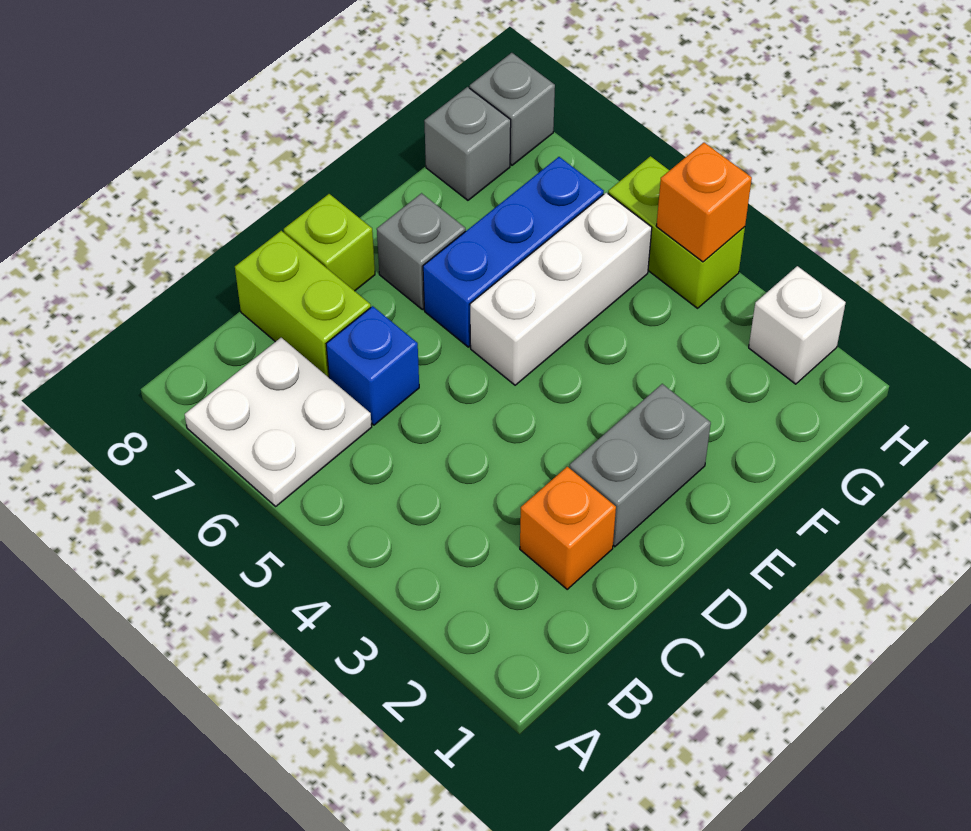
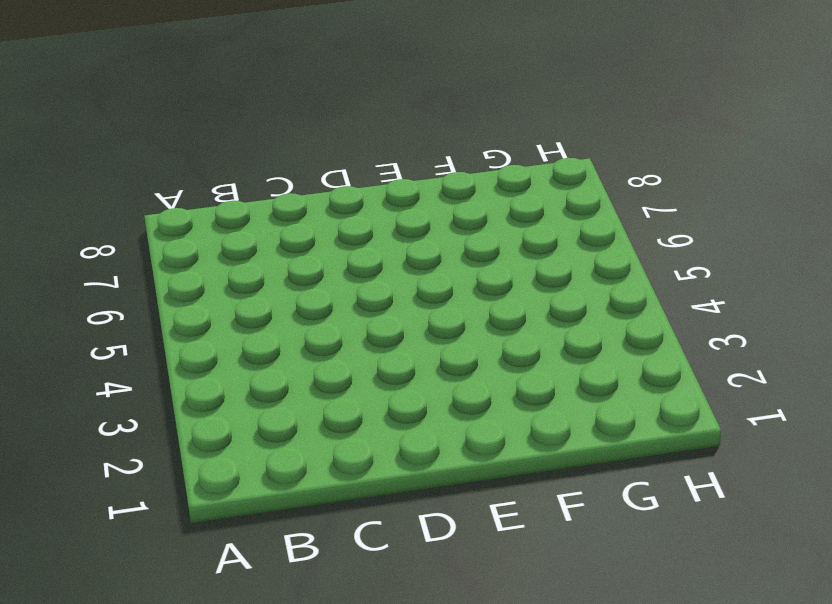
none -> white plate A6:B7 level 1
none -> orange brick C2 level 1
none -> blue brick C6 level 1

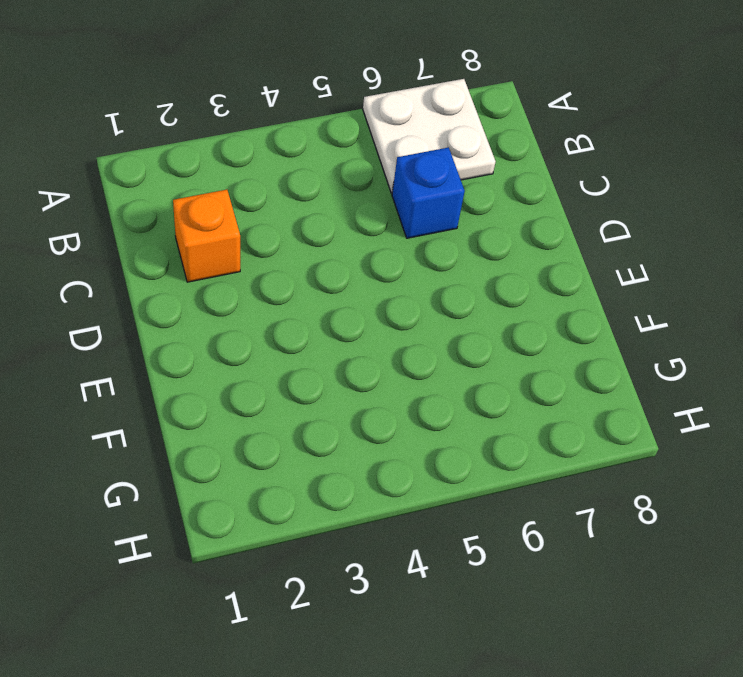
none -> lime brick C7:C8 level 1
none -> grey brick D2:E2 level 1
none -> lime brick D8 level 1

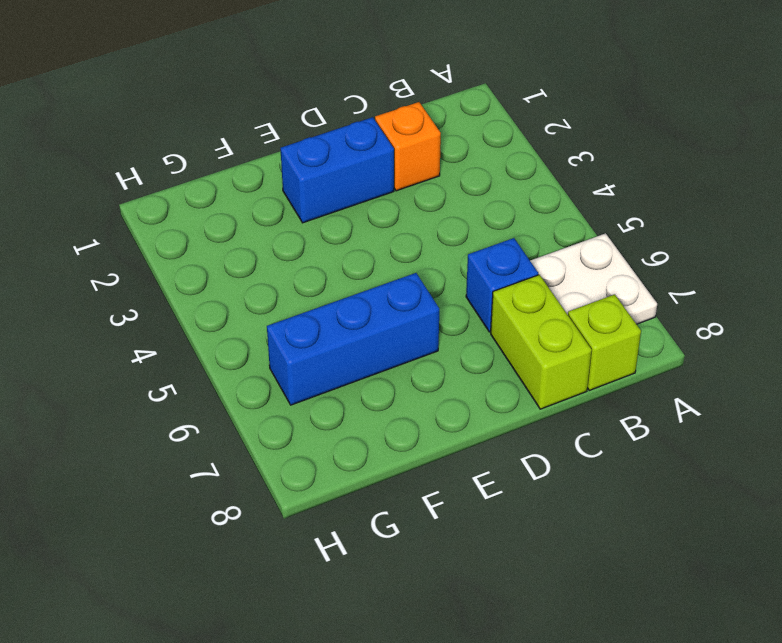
lime brick B8 level 1 -> lime brick D8 level 1
blue brick D2:E2 level 1 -> grey brick D2:E2 level 1
none -> white brick E5:G5 level 1
none -> grey brick E7 level 1
none -> grey brick G8 level 1

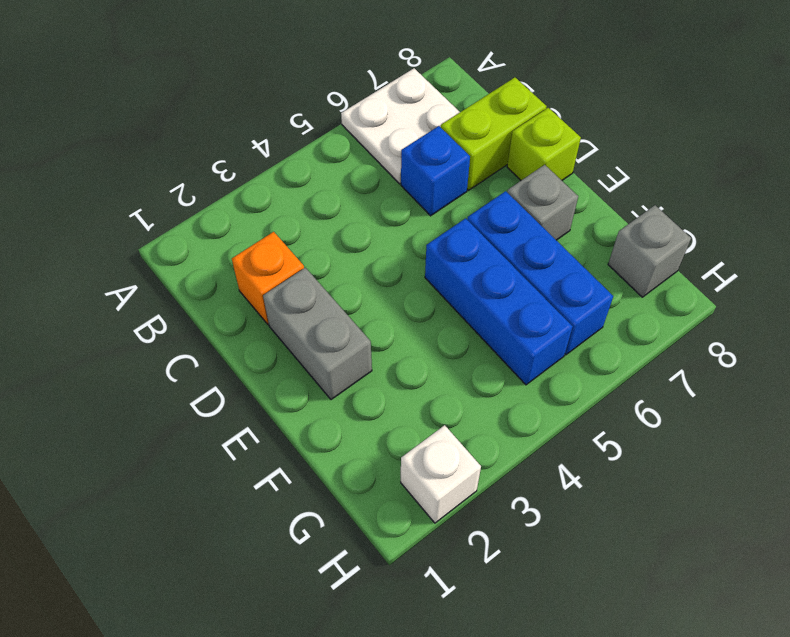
blue brick E5:G5 level 1 -> white brick E5:G5 level 1
none -> lime brick H4:H5 level 1
none -> grey brick H8 level 1
none -> orange brick H4 level 2

